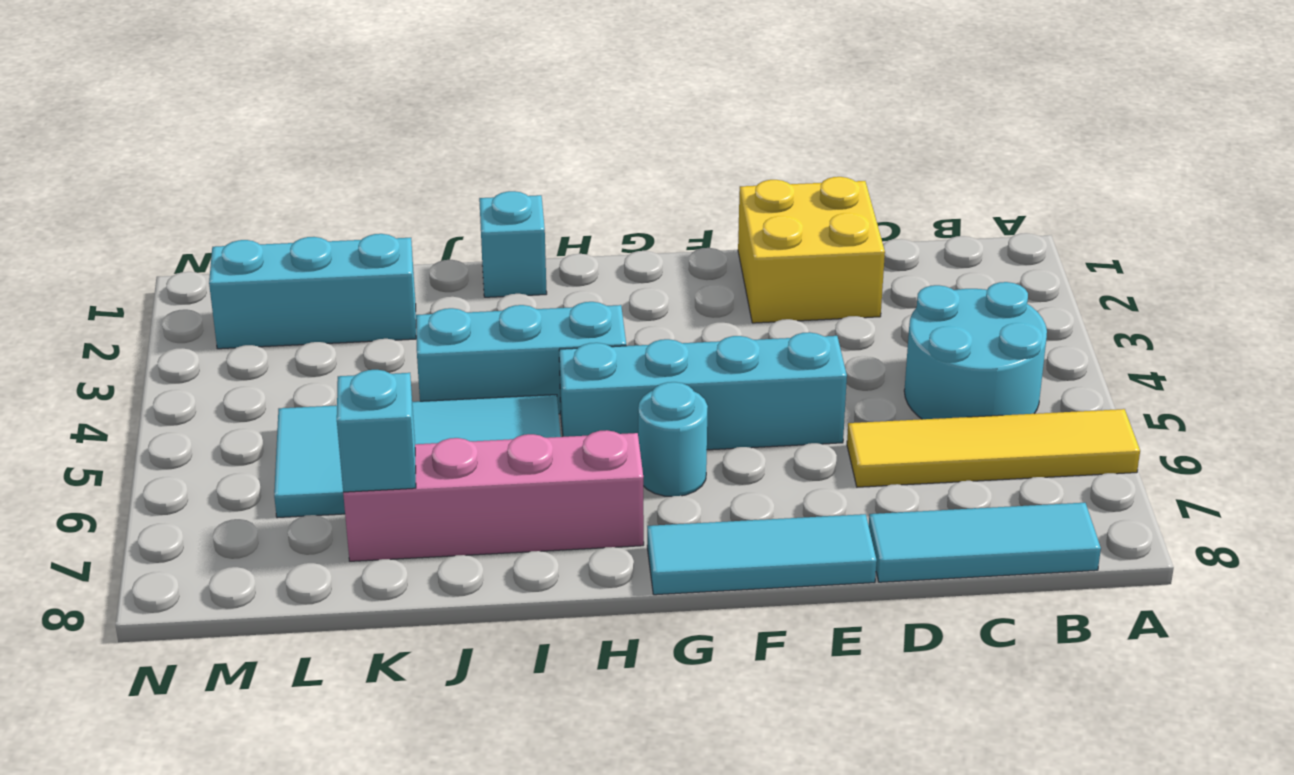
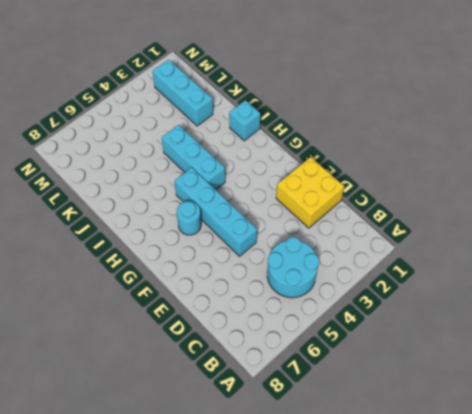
none -> yellow tile A6:D6 level 1
none -> cyan tile B8:D8 level 1
none -> cyan tile E8:G8 level 1

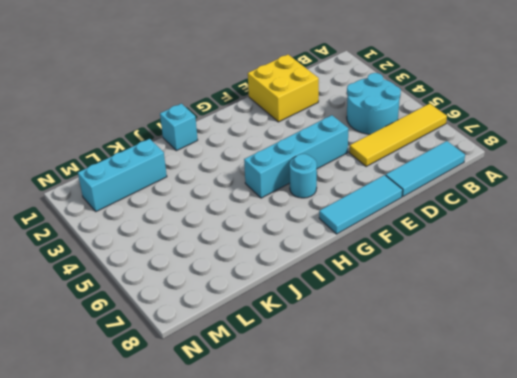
none -> cyan brick H4:J4 level 1
none -> pink brick H7:K7 level 1
none -> cyan tile I5:L6 level 1

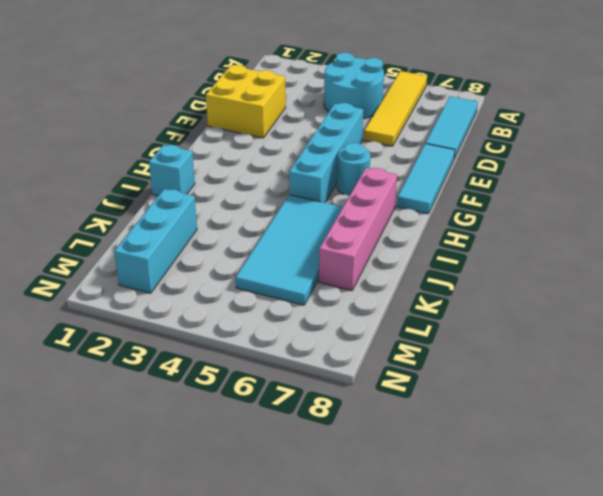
none -> cyan brick H4:J4 level 1
none -> cyan brick K7 level 2

